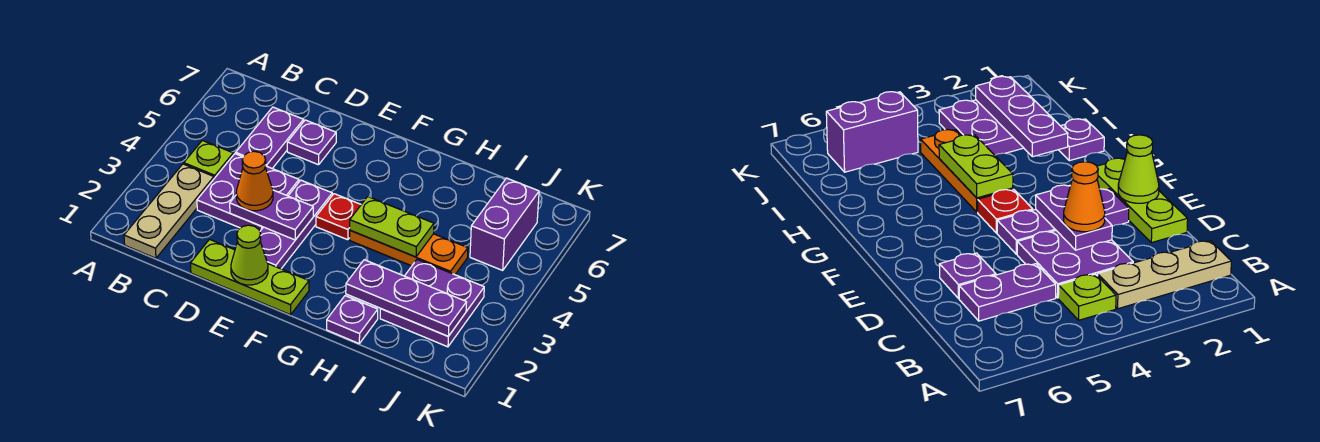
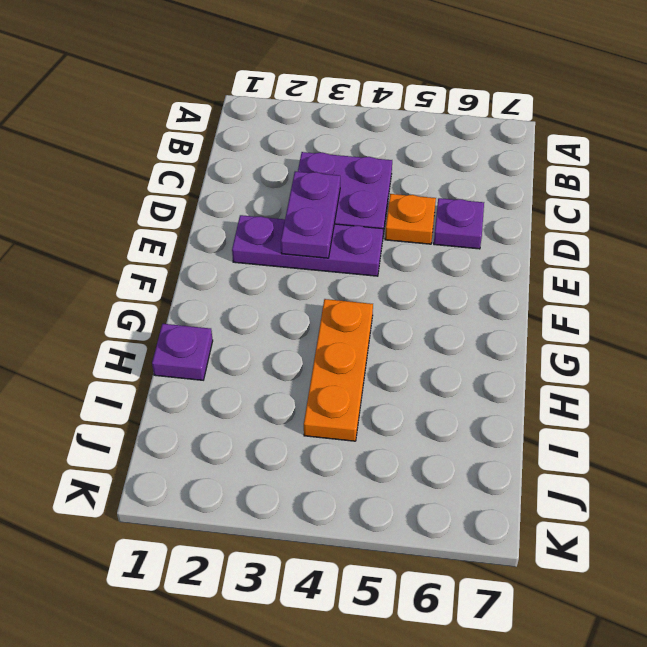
orange plate D5 level 1 -> none
none -> tan plate B1:B3 level 1
none -> lime plate B4 level 1
none -> purple plate C5:C6 level 1

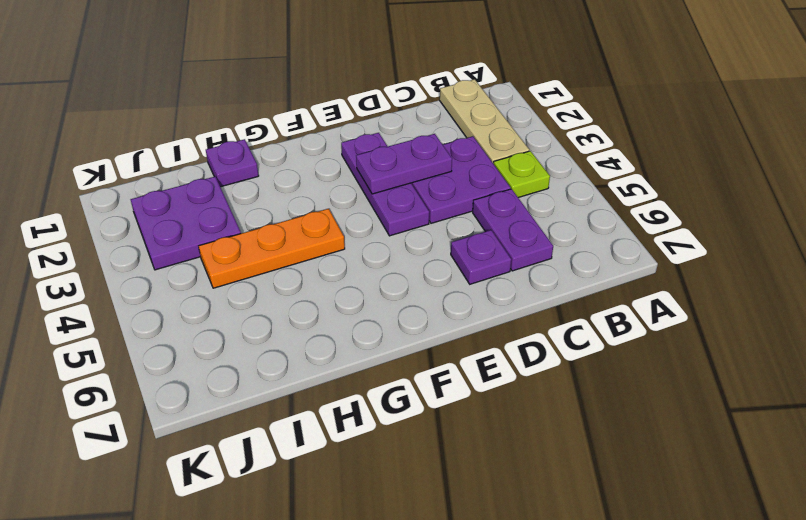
none -> lime plate D1:F1 level 1
none -> red plate F4 level 1
none -> purple brick J5:J6 level 1

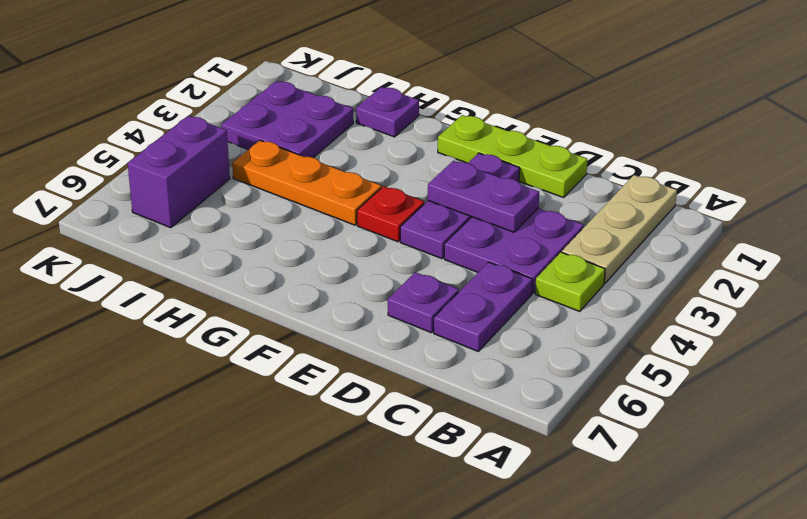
none -> lime cone E1 level 2
none -> lime plate G4:H4 level 2
none -> purple plate H2:J2 level 2

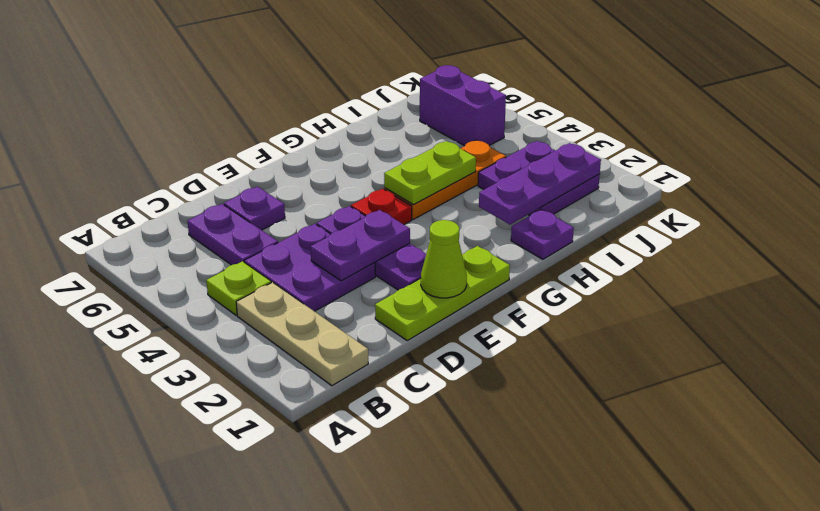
none -> orange cone D3 level 3

